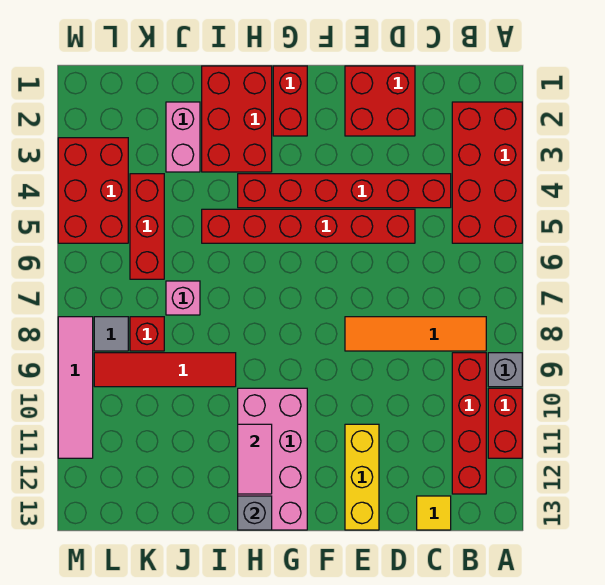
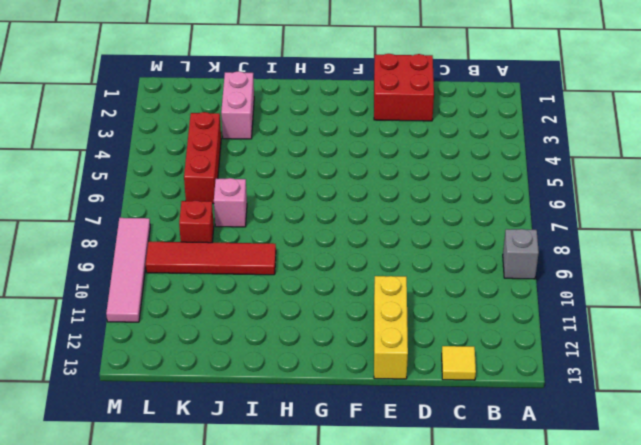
none -> red brick A2:B5 level 1
none -> red brick A10:A11 level 1
none -> orange tile B8:E8 level 1

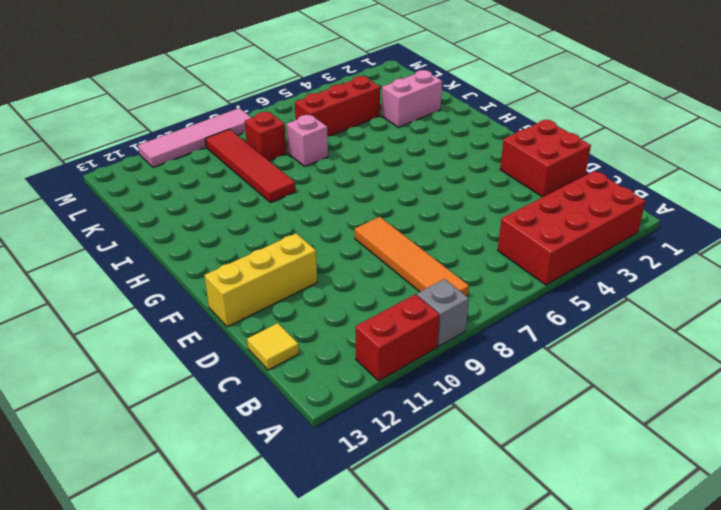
none -> red brick B9:B12 level 1
none -> red brick C4:H4 level 1
none -> red brick D5:I5 level 1

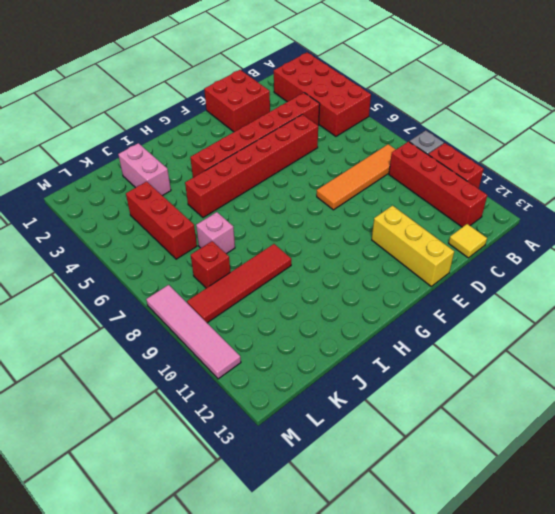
none -> red brick G1:G2 level 1
none -> pink brick G10:H13 level 1
none -> red brick H1:I3 level 1

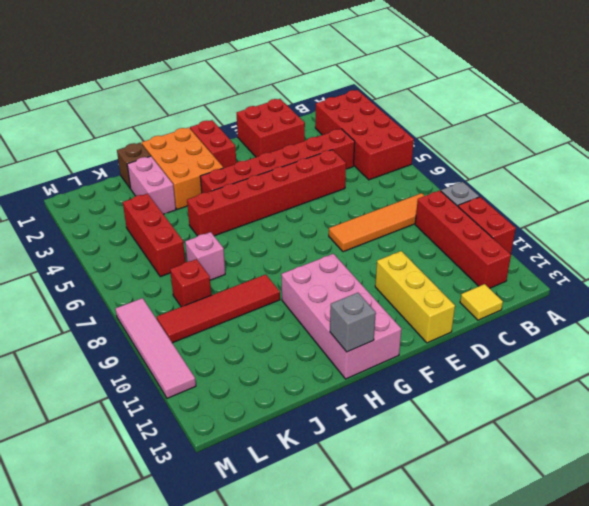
orange brick H1:I3 level 1 -> red brick H1:I3 level 1
brown brick J1 level 1 -> none
none -> red brick L3:M5 level 1
none -> grey tile L8 level 1
none -> pink tile H11:H12 level 2

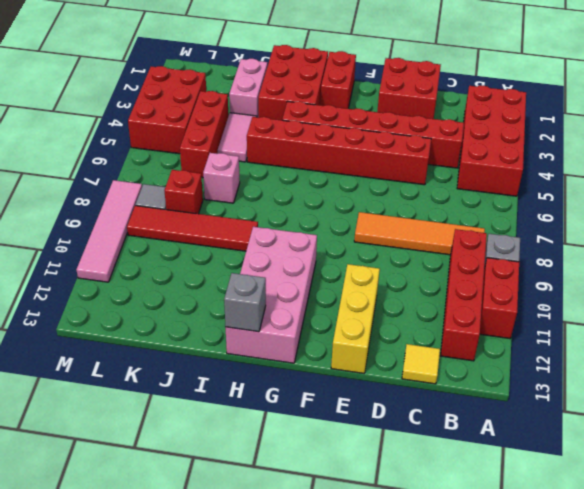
pink tile J4:J5 level 1 -> pink tile H11:H12 level 2

